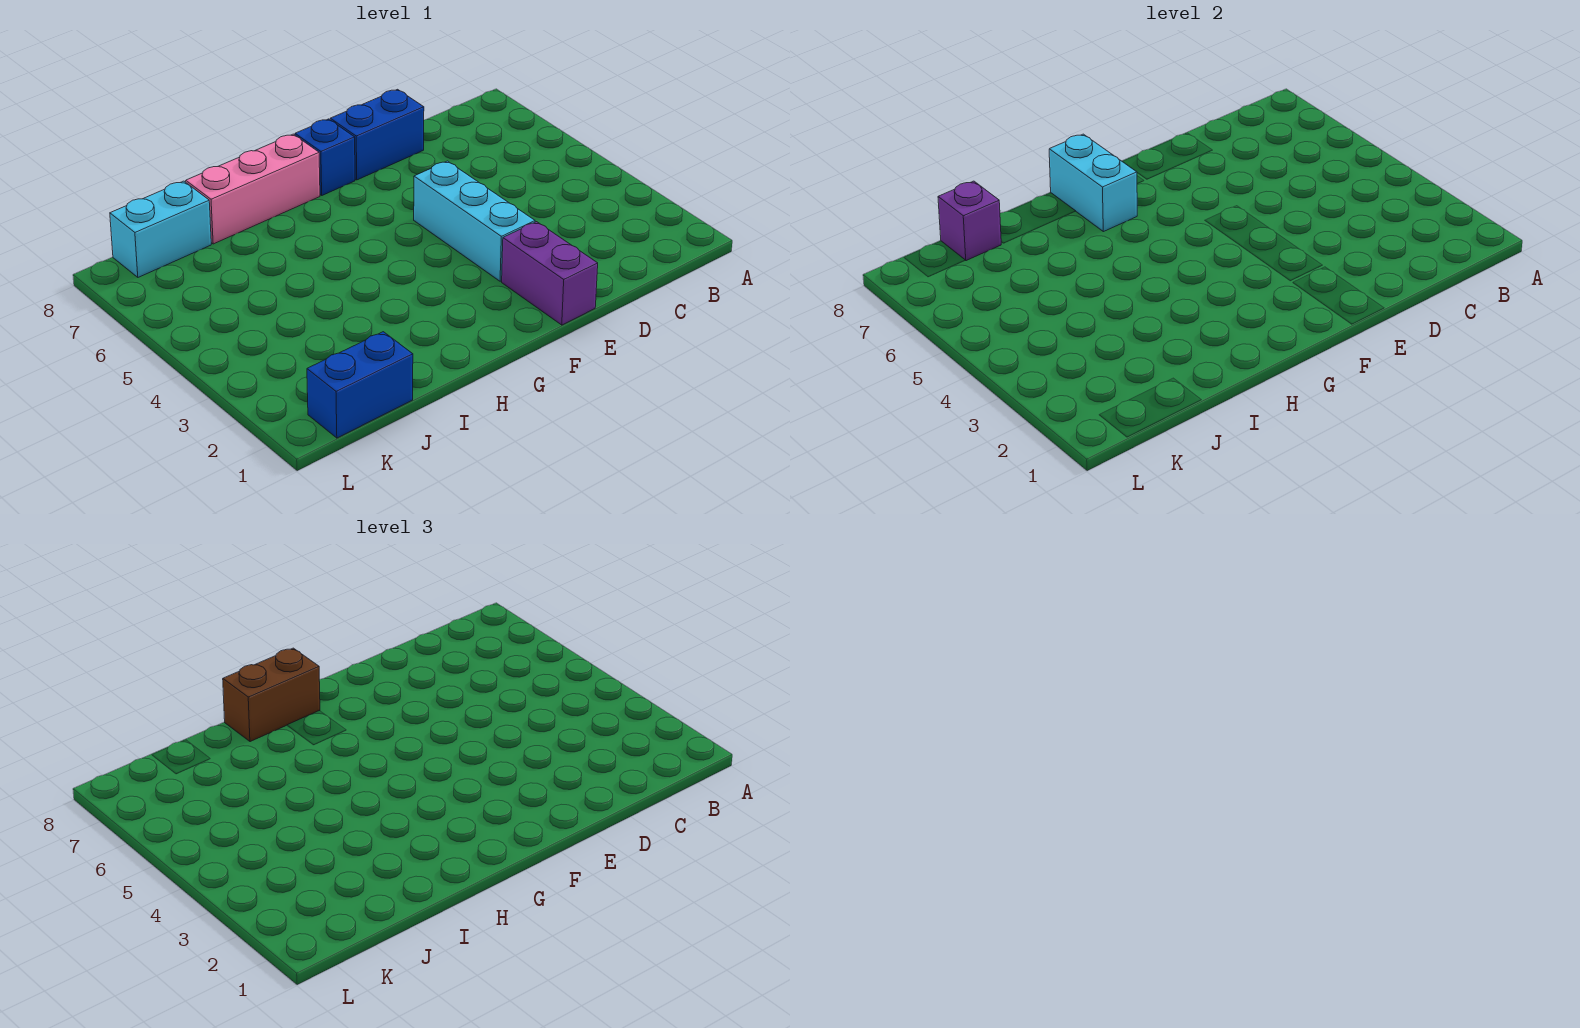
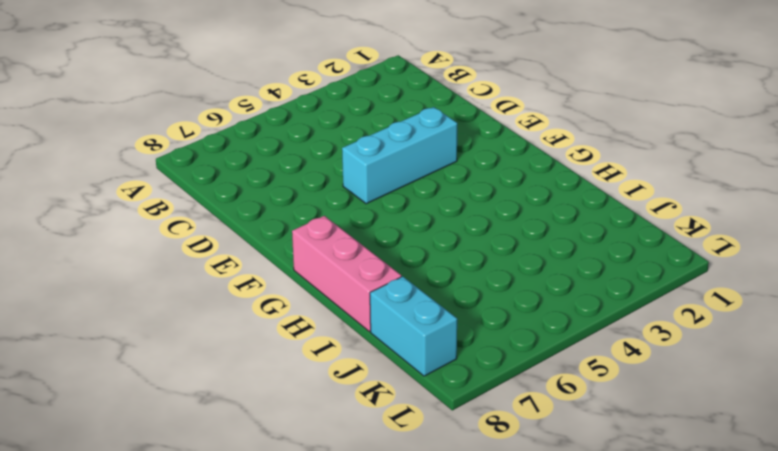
none -> blue brick D8:E8 level 1
none -> purple brick E1:E2 level 1

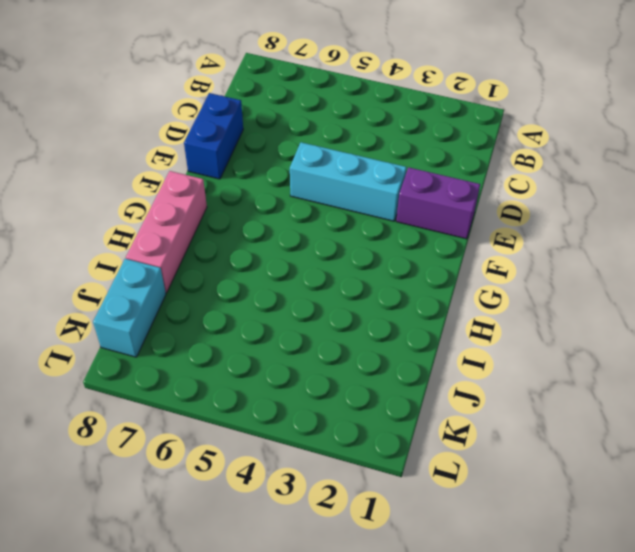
none -> blue brick F8 level 1
none -> blue brick J1:K1 level 1

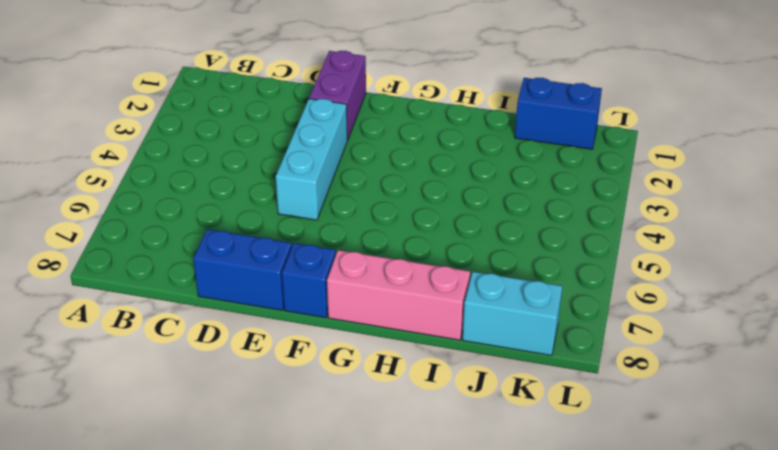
none -> cyan brick G7:G8 level 2
none -> purple brick J8 level 2

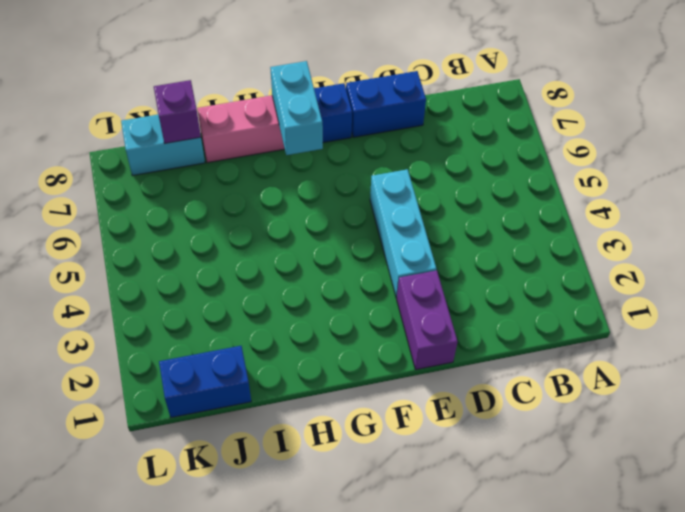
none -> brown brick G8:H8 level 3

